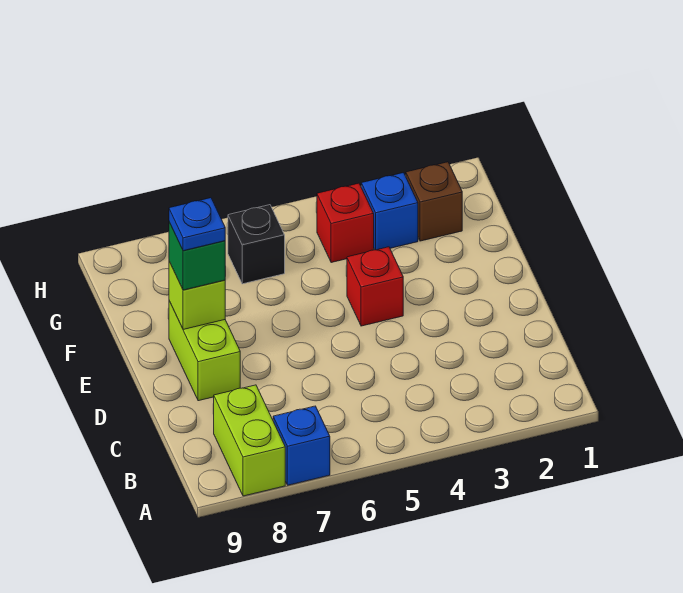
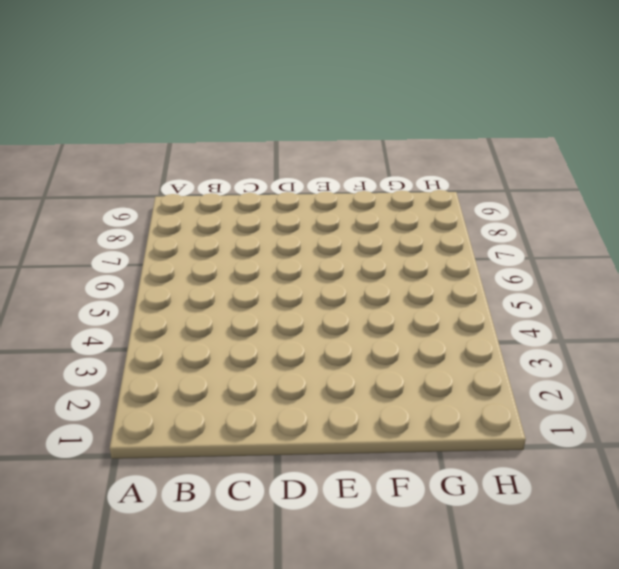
none -> blue brick A7 level 1
none -> lime brick A8:B8 level 1

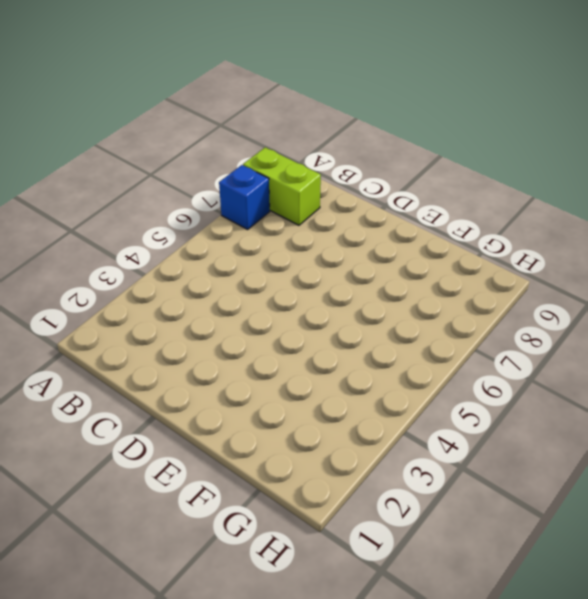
none -> lime brick D8:E8 level 1
none -> red brick E4 level 1

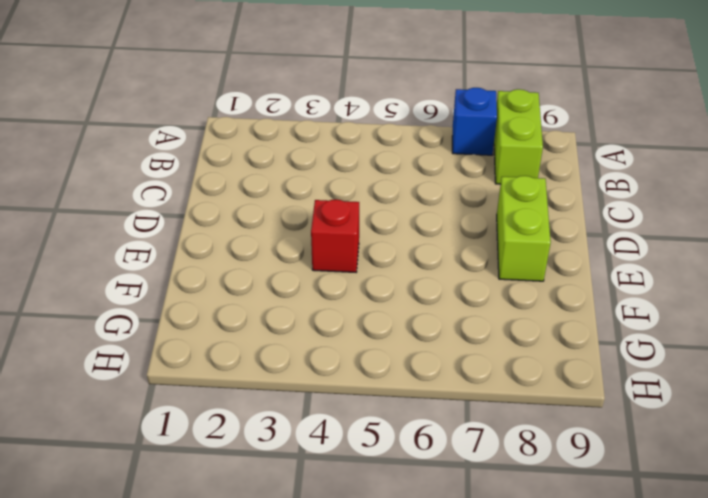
none -> brown brick G2 level 1
none -> blue brick G3 level 1

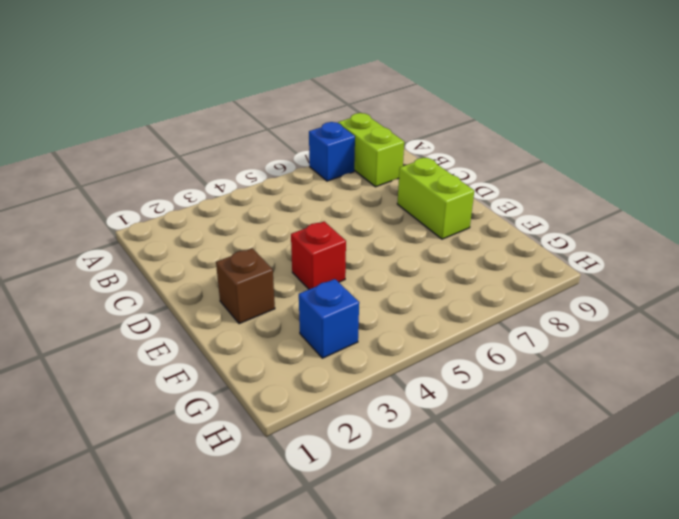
brown brick E2 level 1 -> brown brick G2 level 1
none -> red brick G4 level 1
none -> black brick G6 level 1

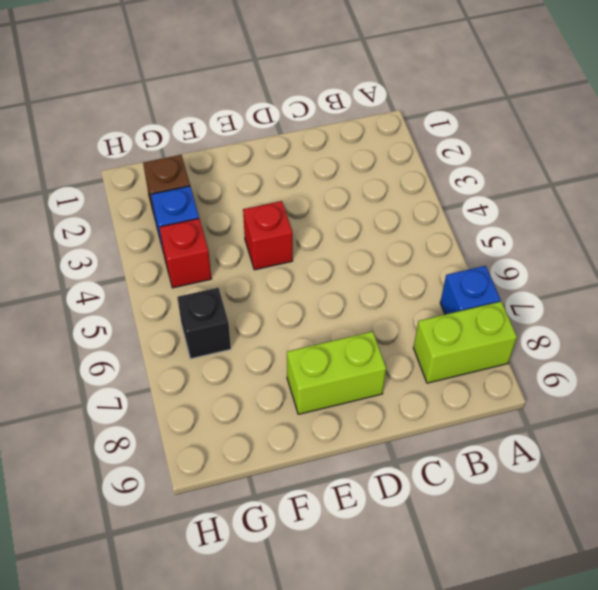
none -> lime brick E8 level 2
none -> green brick E8 level 3

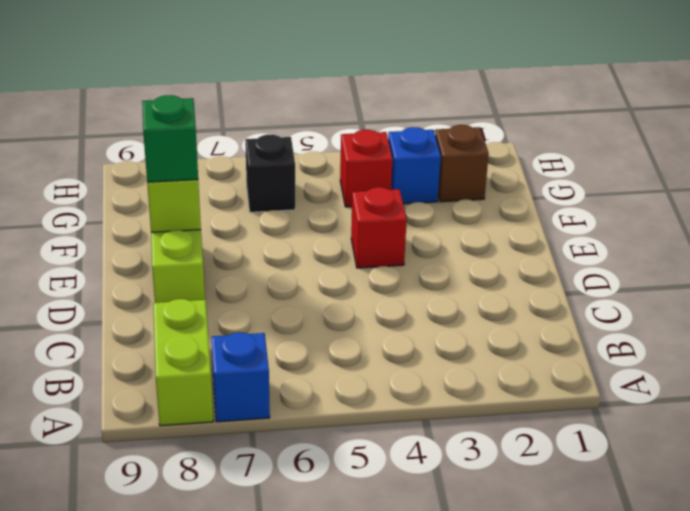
none -> blue plate E8 level 4

